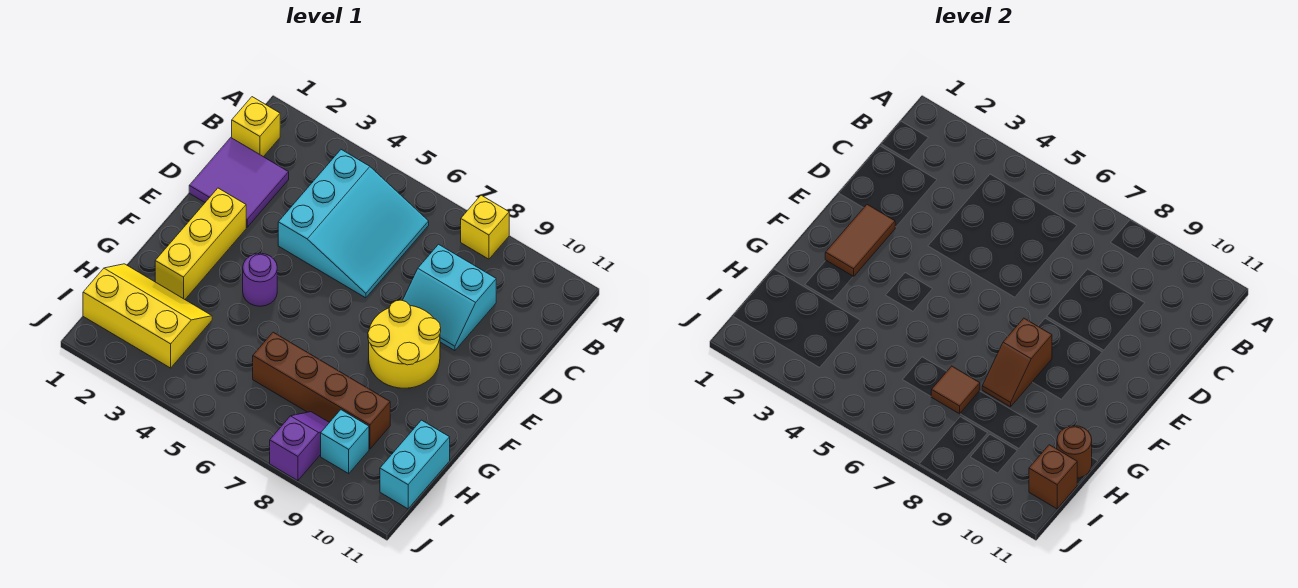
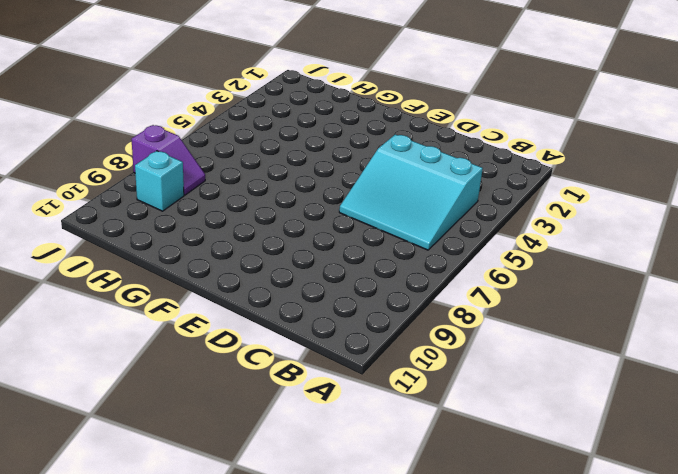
none -> yellow brick A8 level 1
none -> yellow brick B1 level 1
none -> purple tile C1:D2 level 1

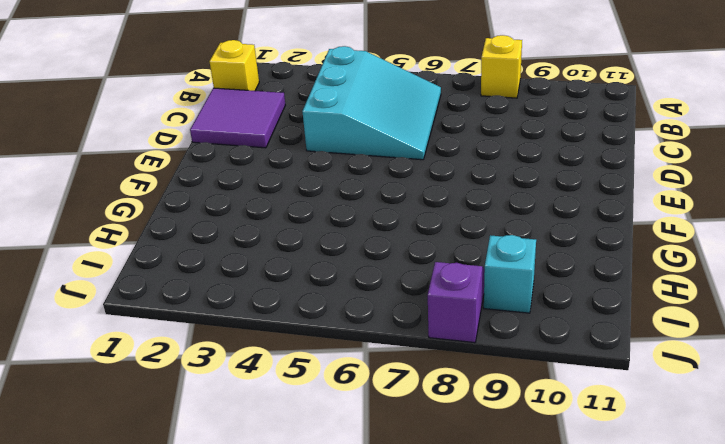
none -> cyan slope C8:D9 level 1 top C
none -> yellow brick E2:G2 level 1
none -> yellow round brick E8:F9 level 1

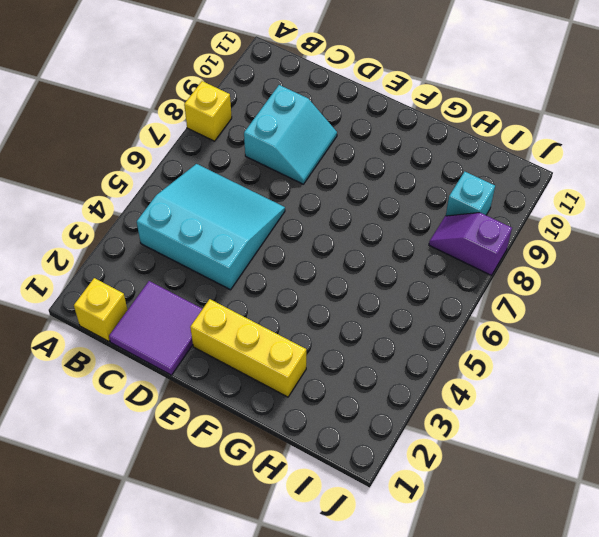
none -> yellow round brick E8:F9 level 1
none -> purple round brick F4 level 1
none -> yellow slope H1:I3 level 1 top I

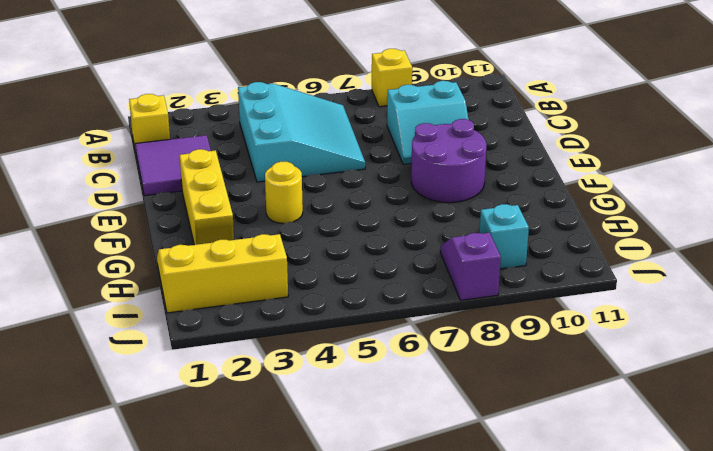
purple round brick E8:F9 level 1 -> yellow round brick E8:F9 level 1
yellow round brick F4 level 1 -> purple round brick F4 level 1
none -> brown brick H6:H9 level 1
none -> cyan brick H11:I11 level 1
none -> brown tile E2:F2 level 2

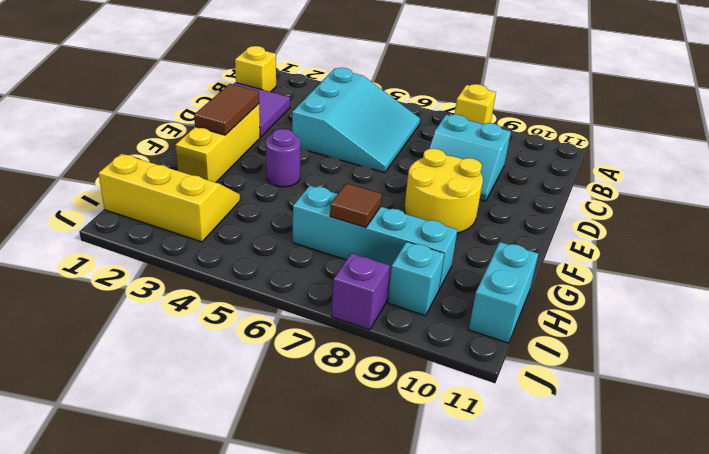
cyan brick H6:H9 level 1 -> brown brick H6:H9 level 1
none -> brown slope F8:G8 level 2 top F
none -> brown round brick H11 level 2
none -> brown brick I11 level 2

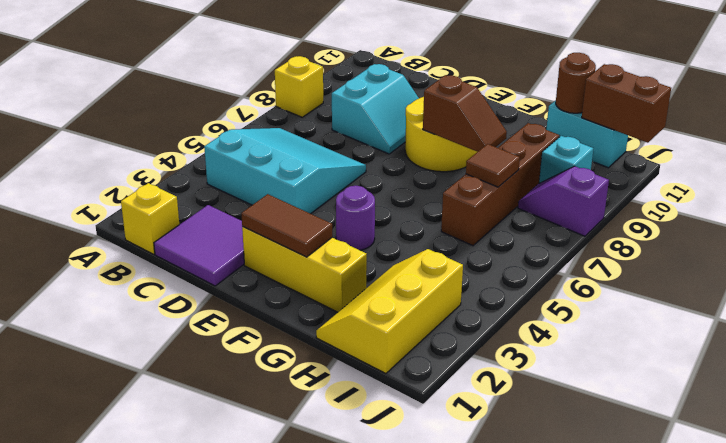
brown brick I11:J11 level 2 -> brown brick I11 level 2

